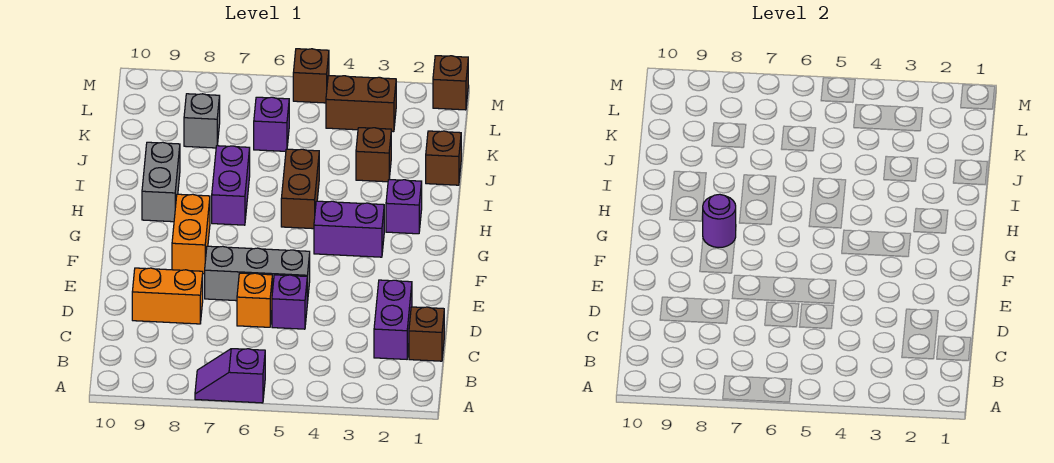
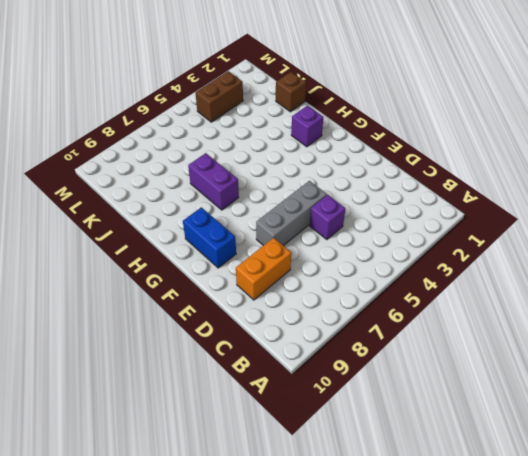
blue brick F9:G9 level 1 -> none
none -> purple slope A6:A7 level 1 top 6
none -> brown brick C1 level 1
none -> purple brick C2:D2 level 1

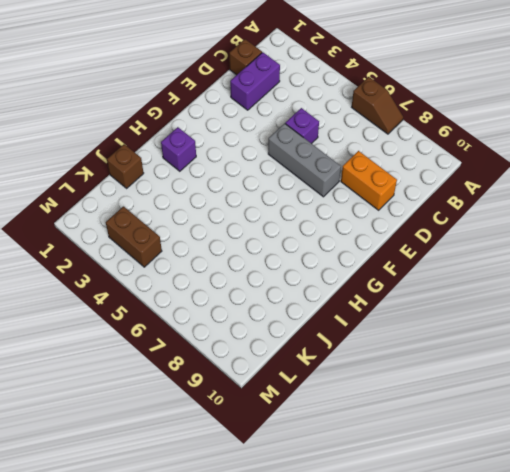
brown slope A6:A7 level 1 top 6 -> purple slope A6:A7 level 1 top 6
none -> orange brick D6 level 1
none -> orange brick F8:G8 level 1
none -> purple brick G3:G4 level 1

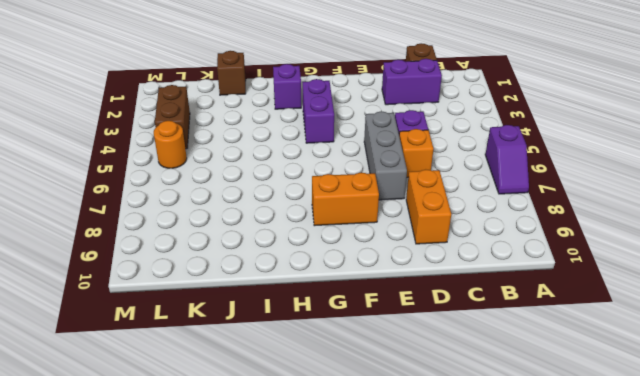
orange round brick L5 level 1 -> none
none -> brown brick H5:I5 level 1
none -> purple brick H7:I7 level 1
none -> grey brick H9:I9 level 1

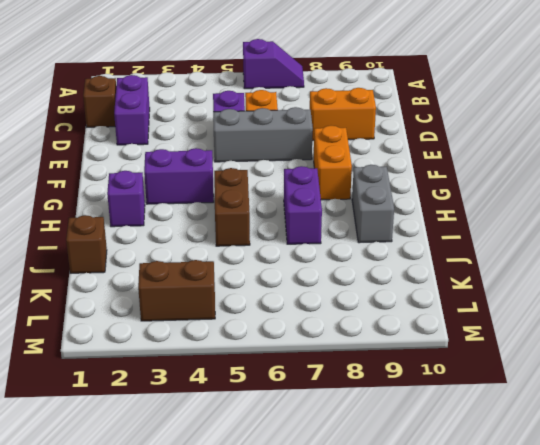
none -> brown brick J3 level 1
none -> purple brick K6 level 1
none -> grey brick K8 level 1

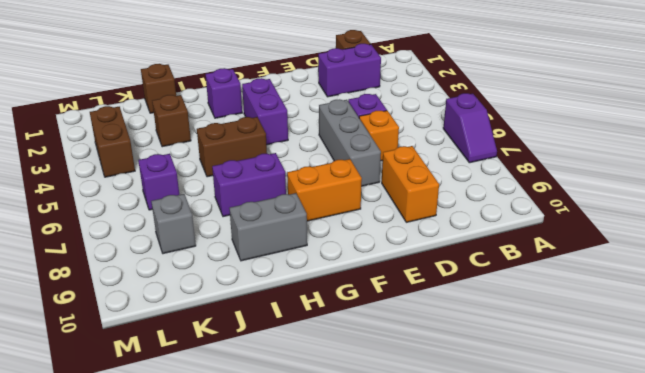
none -> brown brick M1 level 1
none -> brown brick M5 level 1
none -> purple round brick G8 level 2

